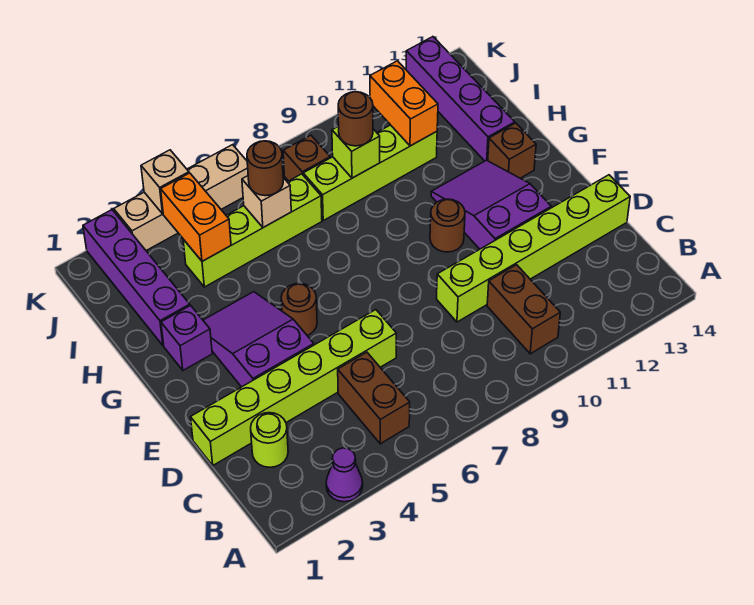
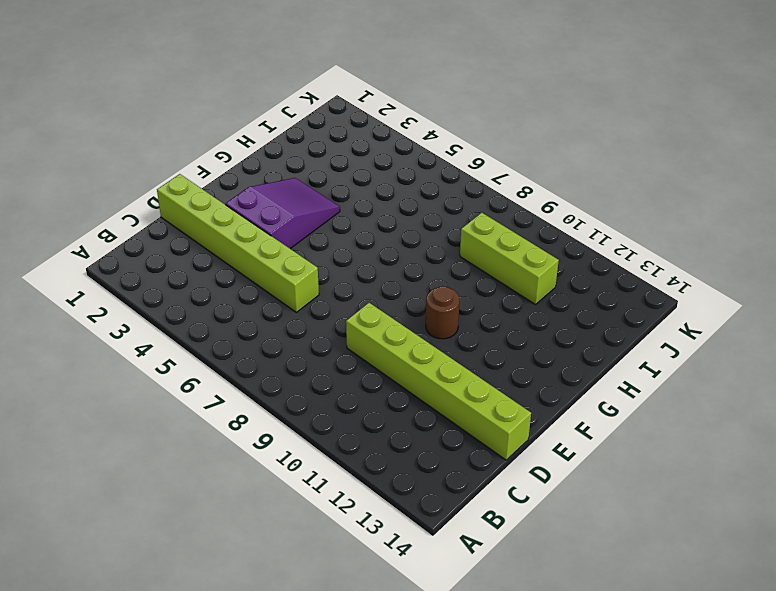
lime brick I9:I11 level 1 -> lime brick I8:I11 level 1
none -> purple cone A3 level 1
none -> brown brick B5:C5 level 1
none -> brown brick B10:C10 level 1

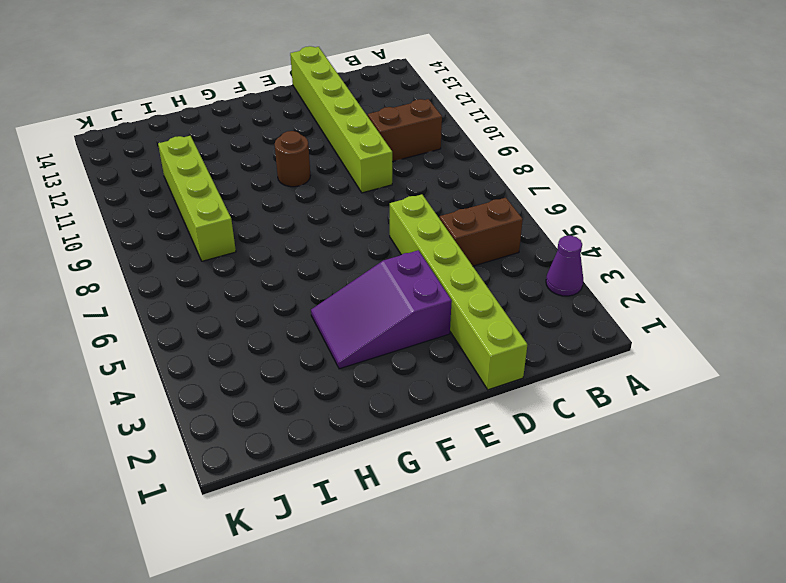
none -> lime round brick C2 level 1
none -> purple slope E11:G12 level 1 top E
none -> brown round brick F5 level 1

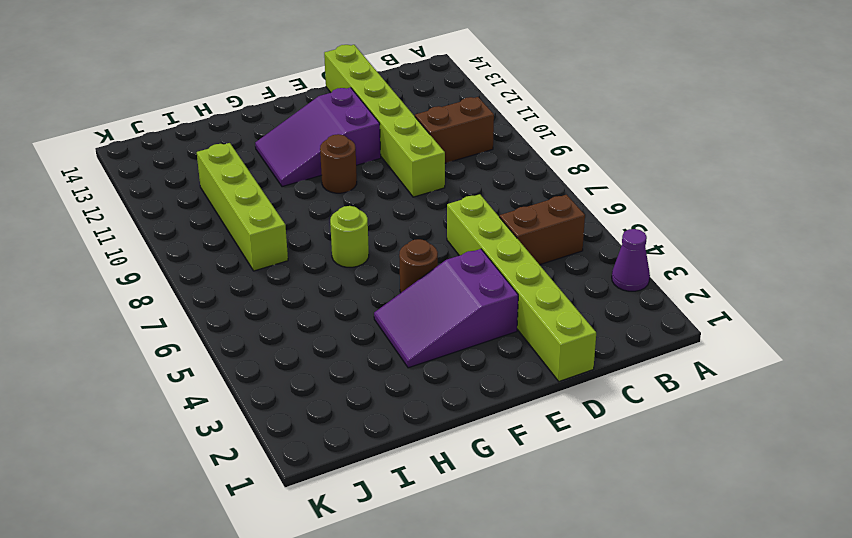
lime round brick G7 level 1 -> lime round brick C2 level 1
none -> purple brick G2 level 1
none -> brown brick G13 level 1
none -> purple brick H2:K2 level 1

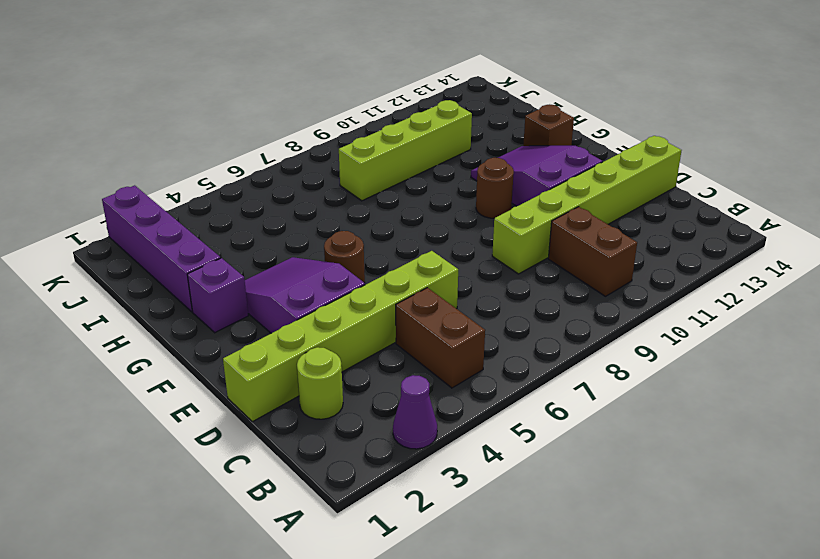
none -> purple brick H13:K13 level 1
none -> lime brick I4:I7 level 1
none -> brown brick J8 level 1

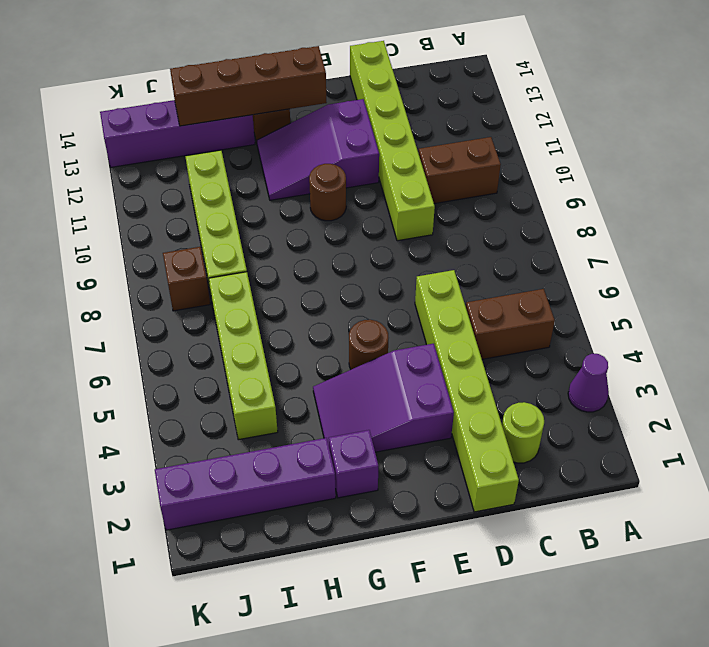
brown brick F13:I13 level 2 -> none
none -> tan brick K3:K6 level 1
none -> orange brick I4:J4 level 2
none -> tan brick I6 level 2

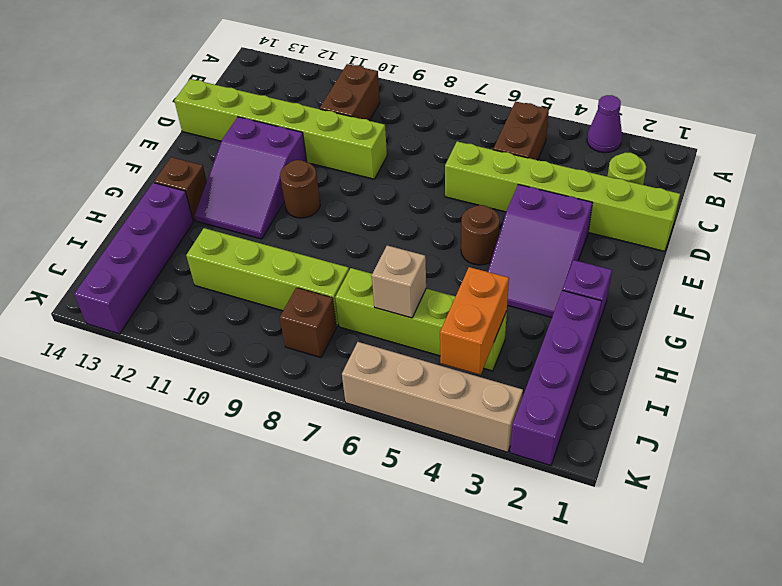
none -> lime brick I9 level 2
none -> orange brick I11:J11 level 2
none -> tan brick K4 level 2

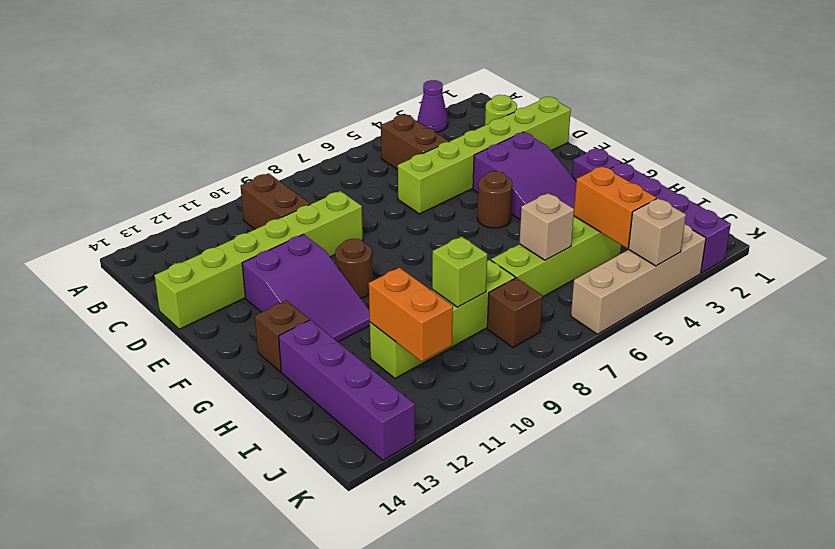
none -> brown round brick I6 level 3
none -> brown round brick I9 level 3

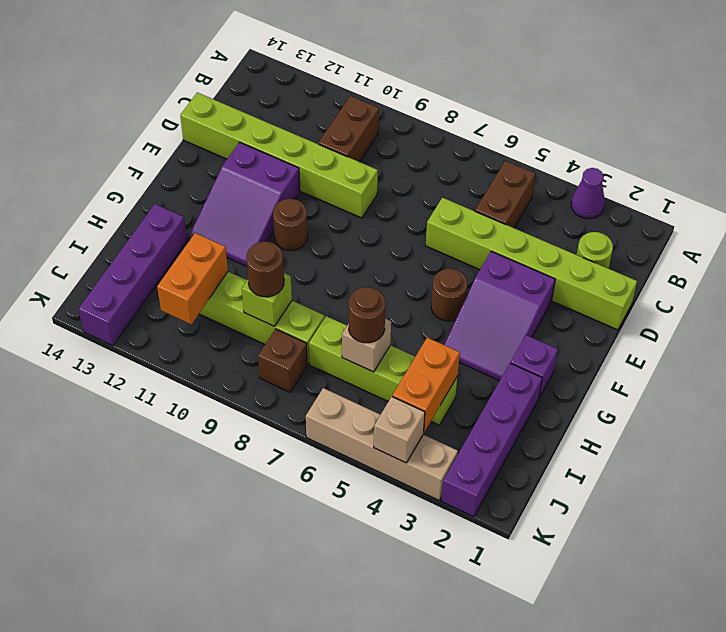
none -> brown brick G13 level 1

